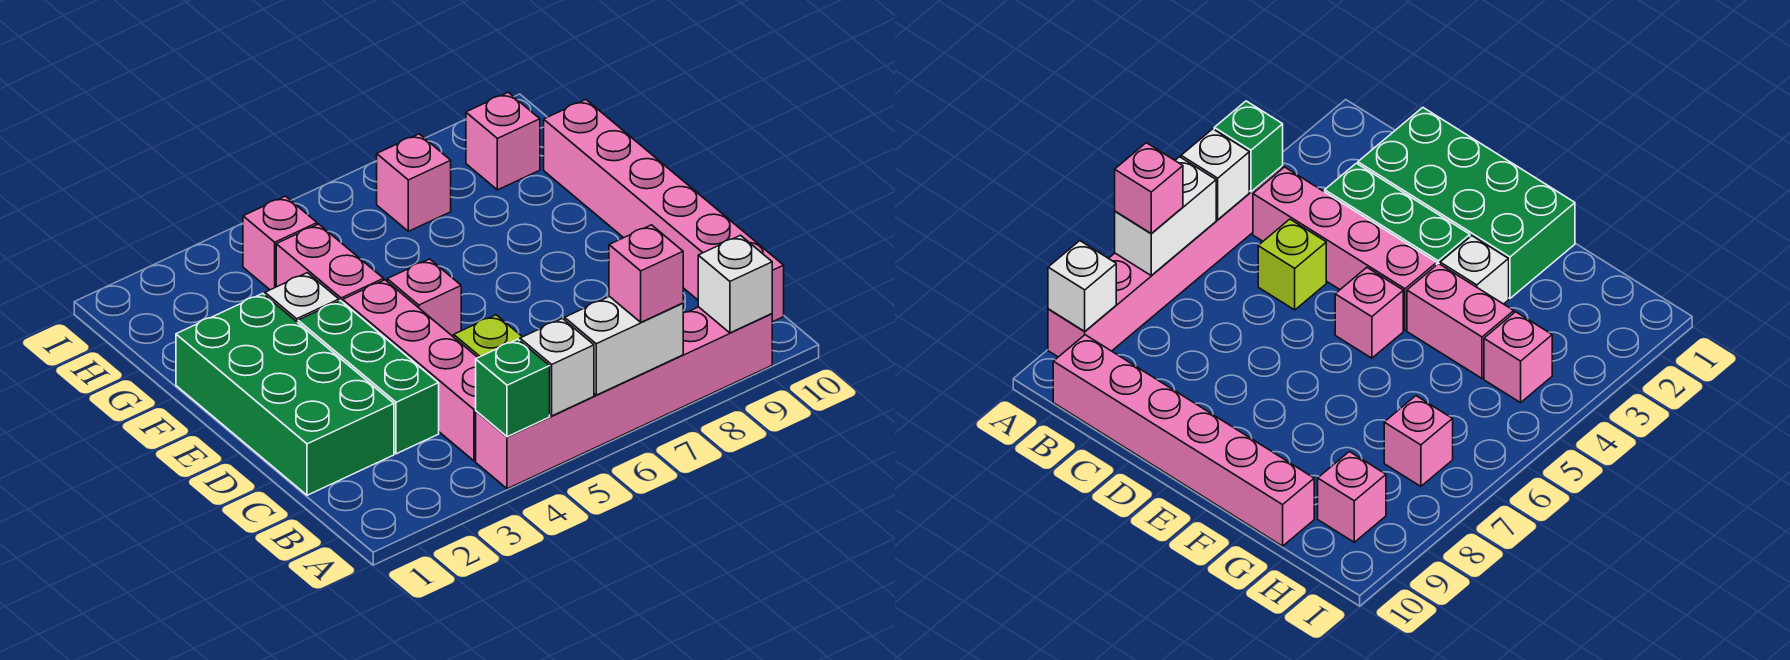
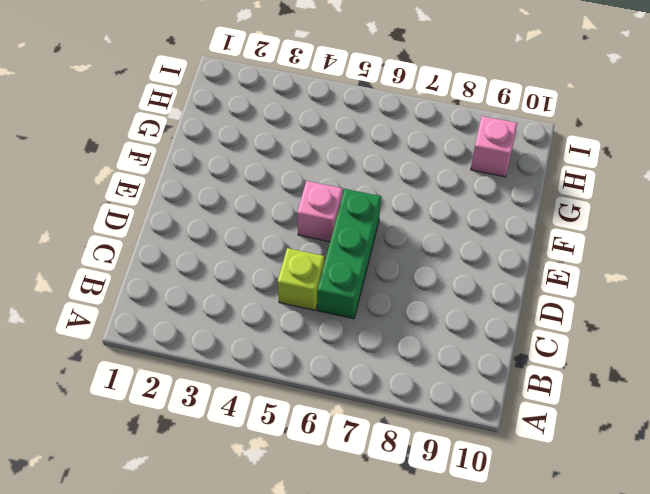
green brick C6:E6 level 1 -> green brick C3:E3 level 1
none -> pink brick A4:A9 level 1
none -> pink brick B4:E4 level 1
none -> pink brick B10:G10 level 1

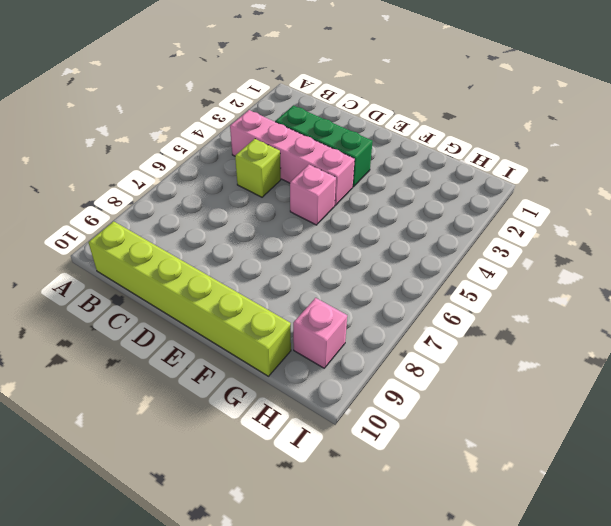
lime brick B10:G10 level 1 -> pink brick B10:G10 level 1
none -> pink brick A4:A9 level 1
none -> green brick C1:F2 level 1
none -> white brick F3 level 1

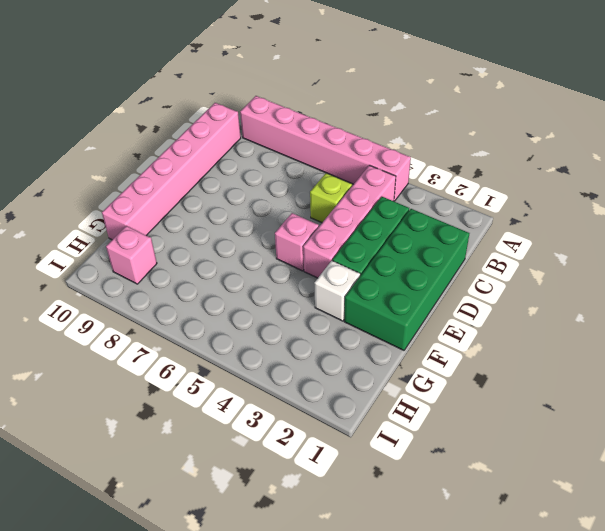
none -> pink brick F4:G4 level 1
none -> pink brick H4 level 1
none -> pink brick H7 level 1

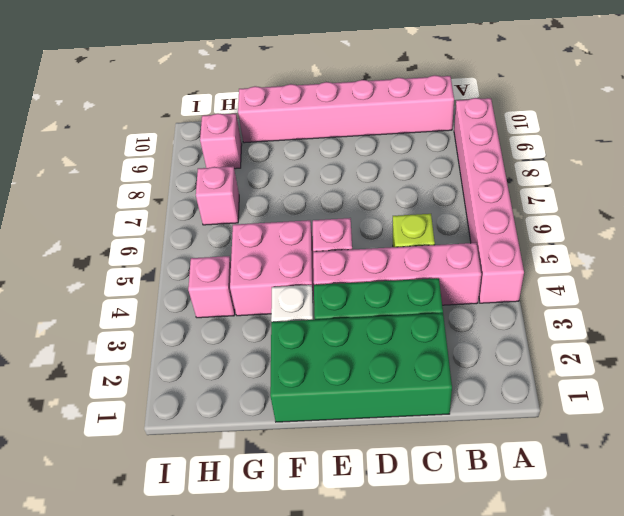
pink brick F4:G5 level 1 -> pink brick F4:G4 level 1
none -> green brick A4 level 2
none -> white brick A5 level 2
none -> white brick A6:A7 level 2

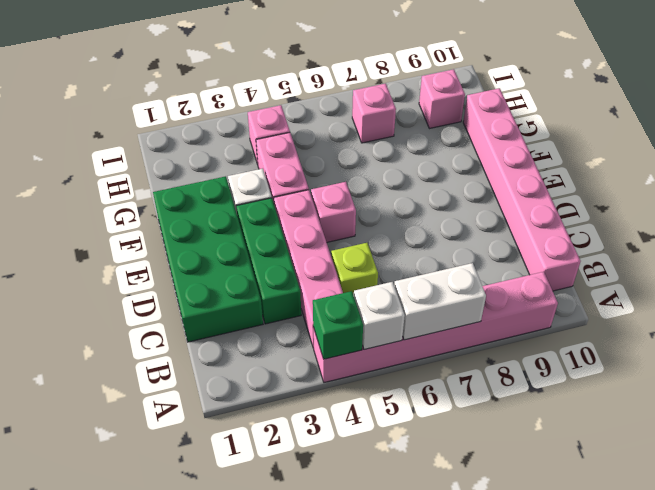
none -> white brick A9 level 2
none -> pink brick A7 level 3

